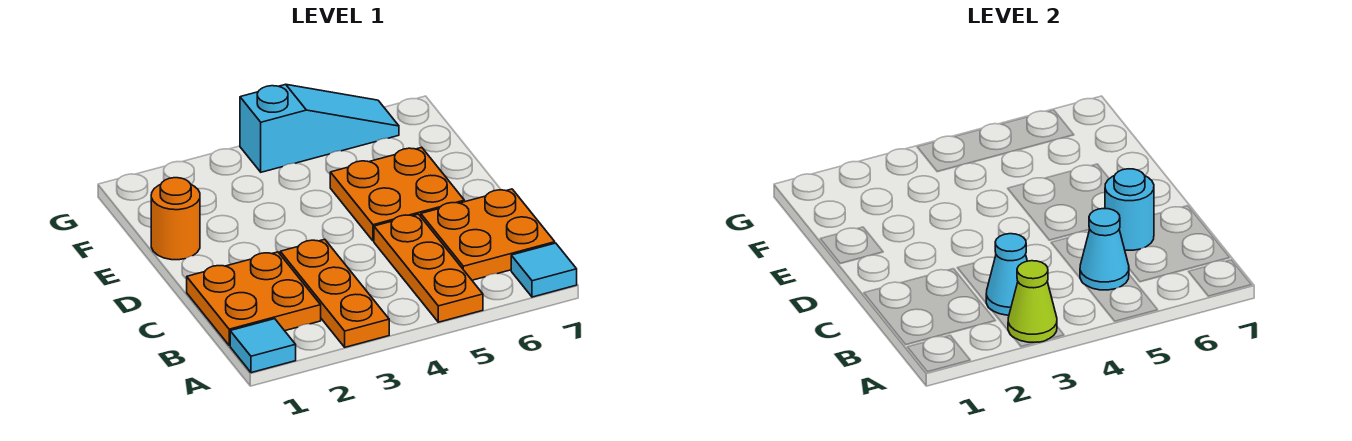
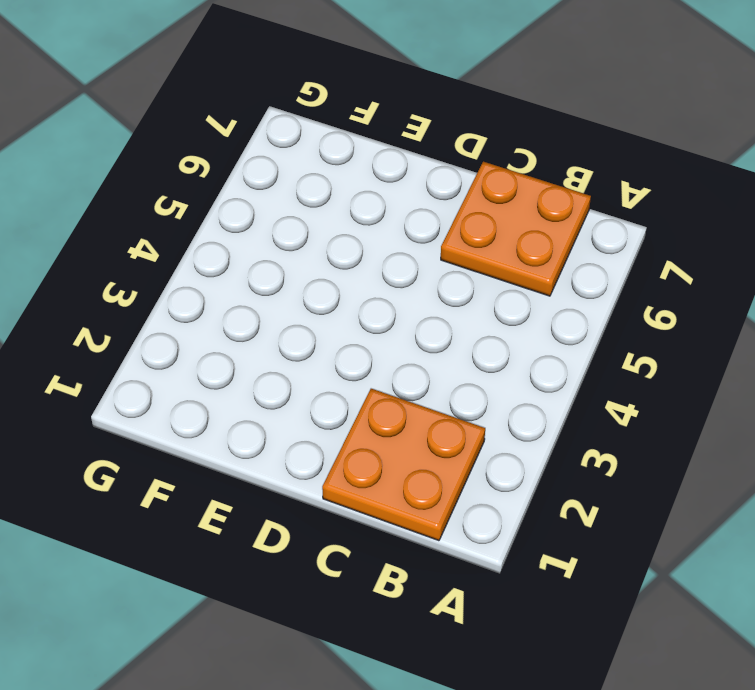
none -> cyan tile A1 level 1
none -> orange plate A3:C3 level 1
none -> orange plate A5:C5 level 1

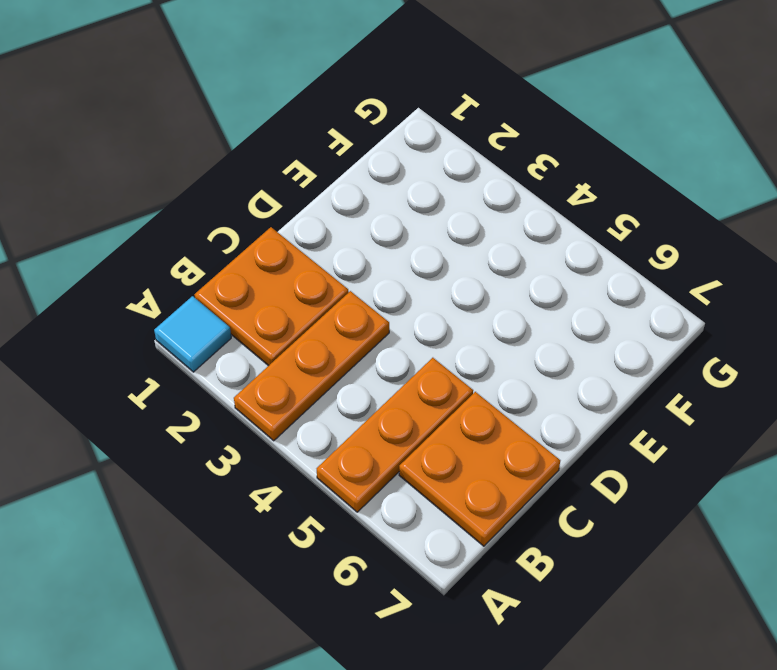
none -> cyan tile A7 level 1
none -> orange plate D5:E6 level 1
none -> orange round brick E1 level 1

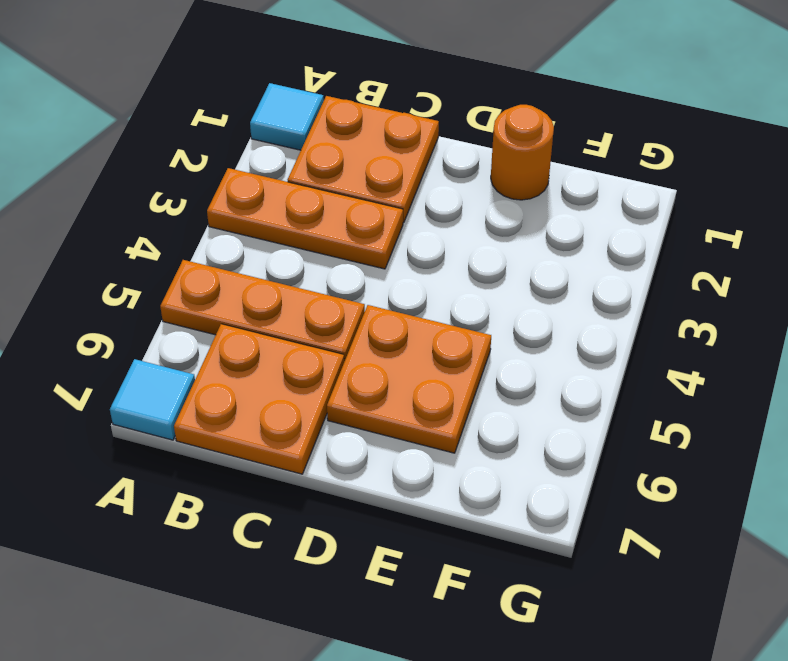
none -> cyan slope G4:G6 level 1 top 4
none -> lime cone A3 level 2
none -> cyan cone B3 level 2

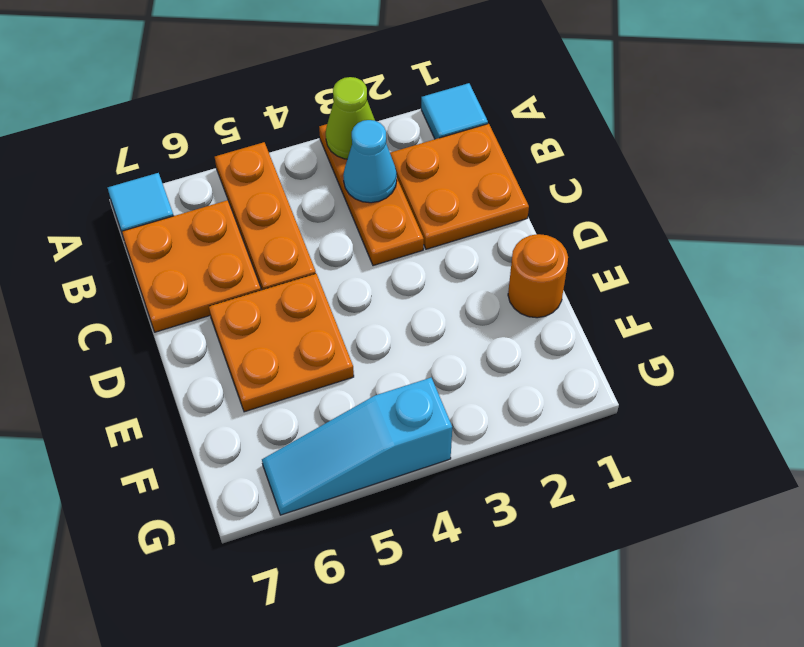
none -> cyan cone B5 level 2
none -> cyan round brick C6 level 2

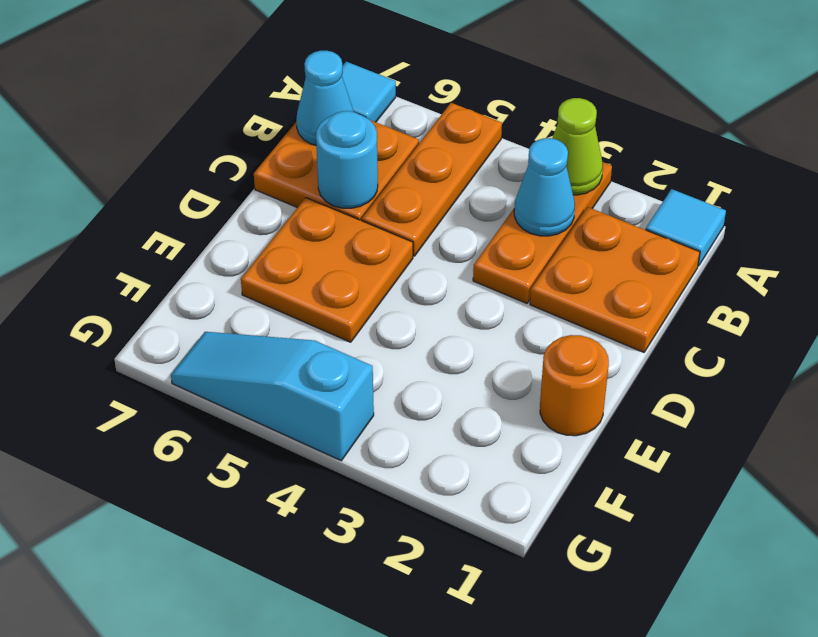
cyan cone B7 level 2 -> cyan cone B5 level 2

